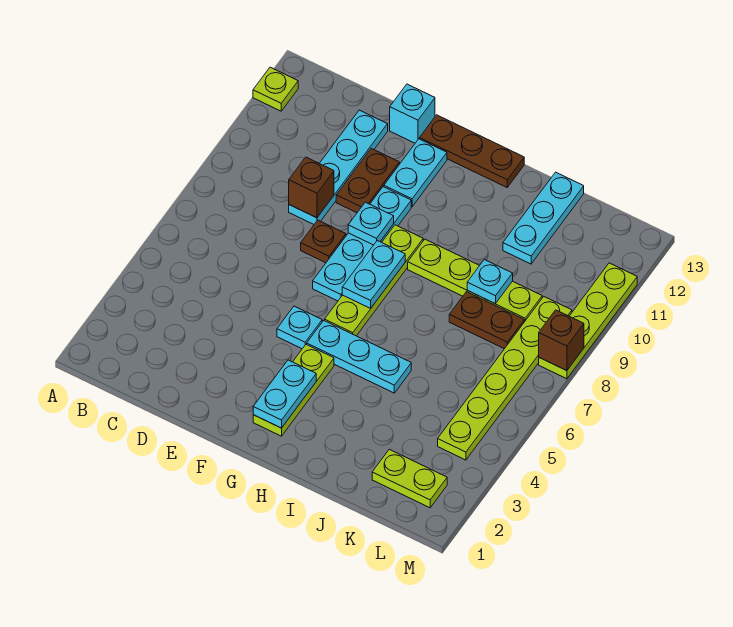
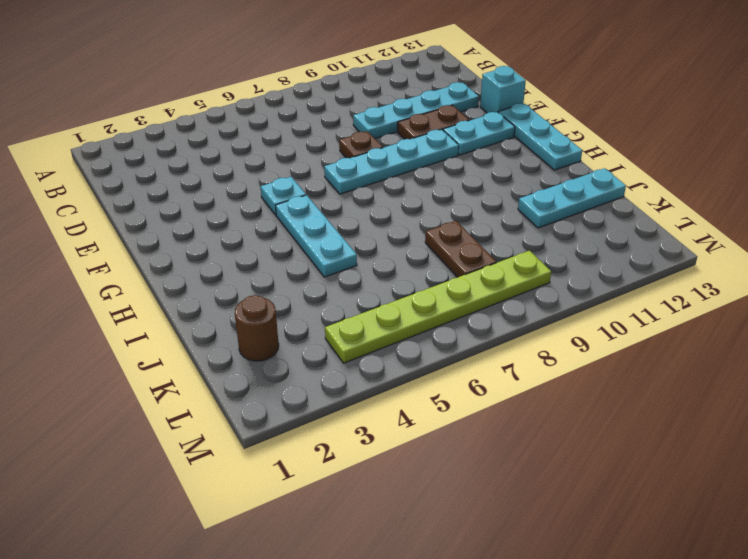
cyan plate F13:H13 level 1 -> brown plate F13:H13 level 1
brown round brick K2 level 1 -> lime plate K2:L2 level 1
none -> lime plate A12 level 1
none -> lime plate G2:G4 level 1
none -> lime plate G6:G9 level 1

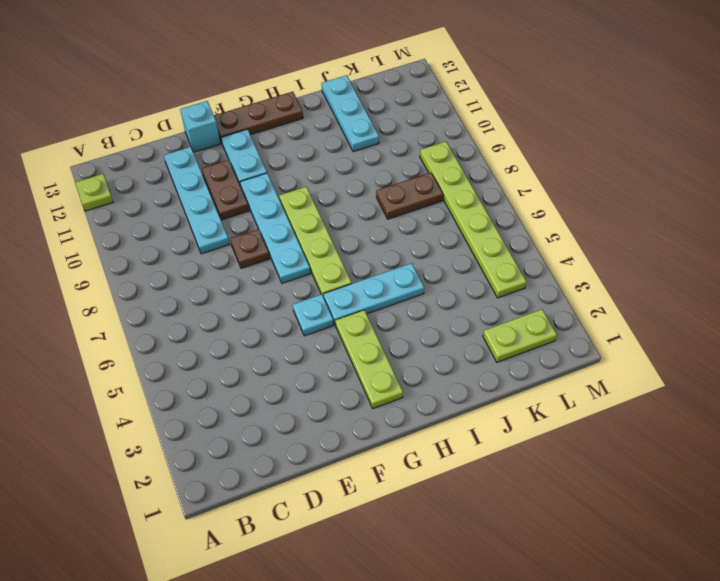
none -> lime plate H9:K9 level 1
none -> lime plate M8:M11 level 1
none -> brown brick D9 level 2

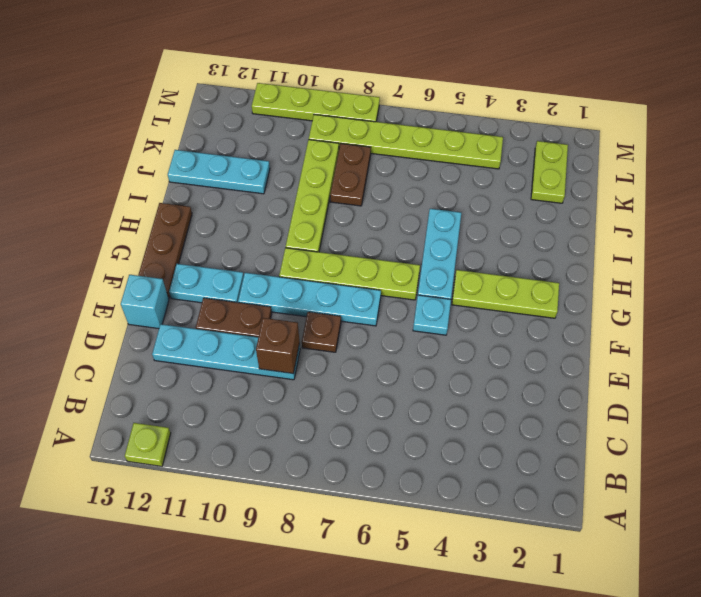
none -> cyan plate F9 level 2
none -> cyan plate G2:G3 level 2
none -> cyan plate G7:G8 level 2

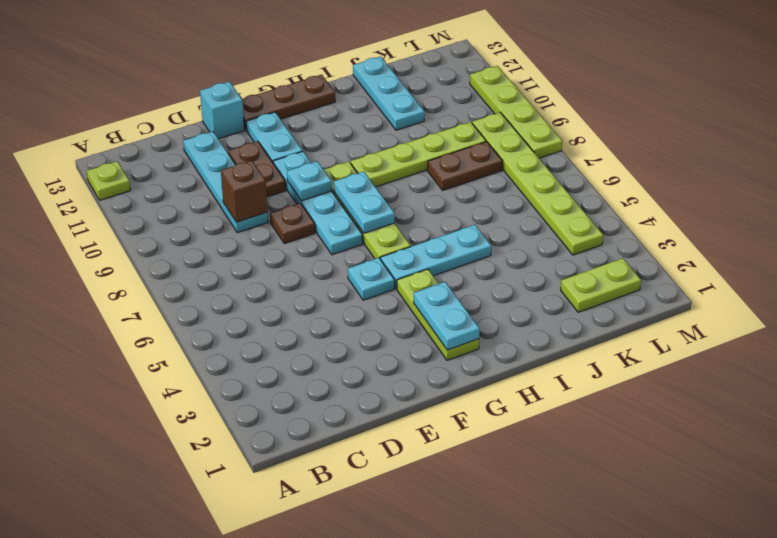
none -> cyan plate J9 level 2
none -> brown brick M8 level 2

